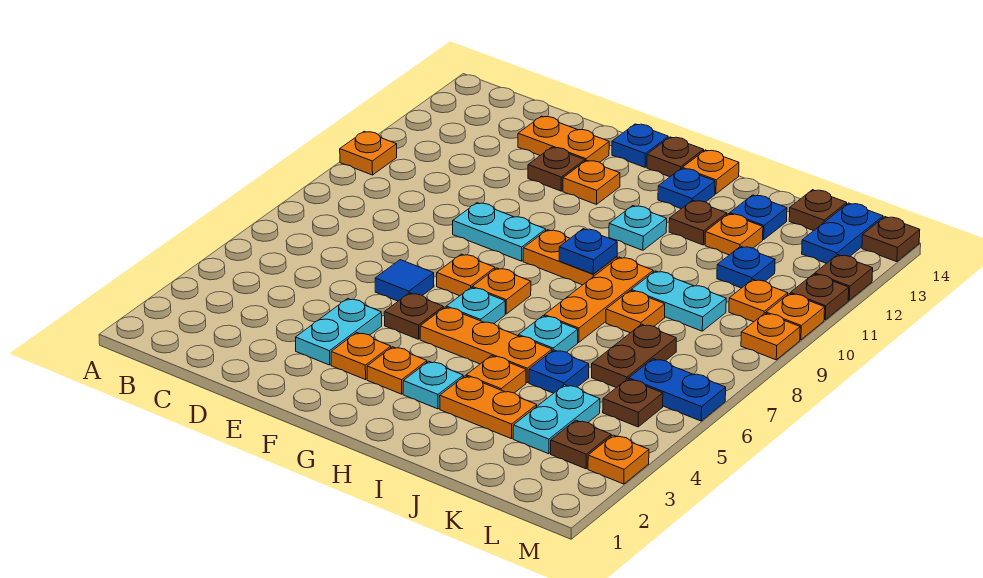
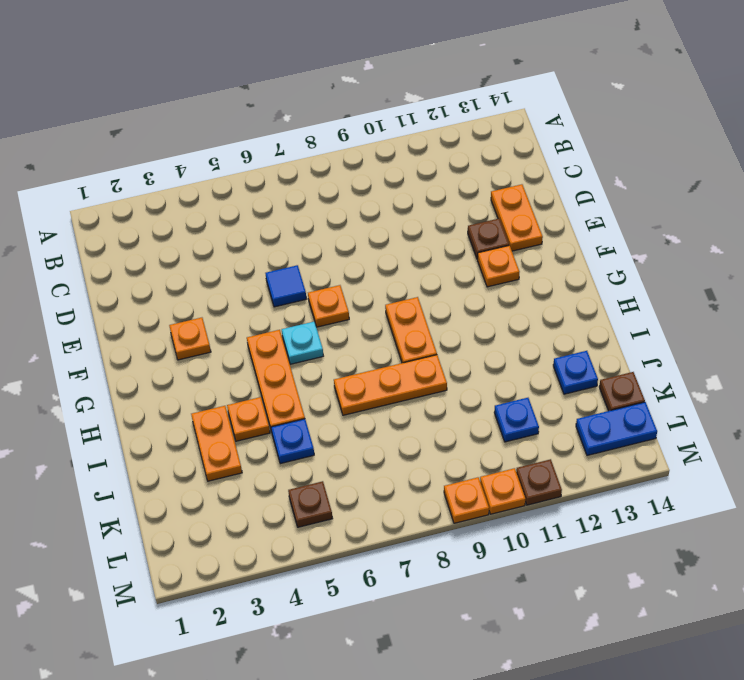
none -> orange plate A10 level 1
none -> cyan plate E3:E4 level 1
none -> cyan plate E9:F9 level 1
none -> brown plate F5 level 1

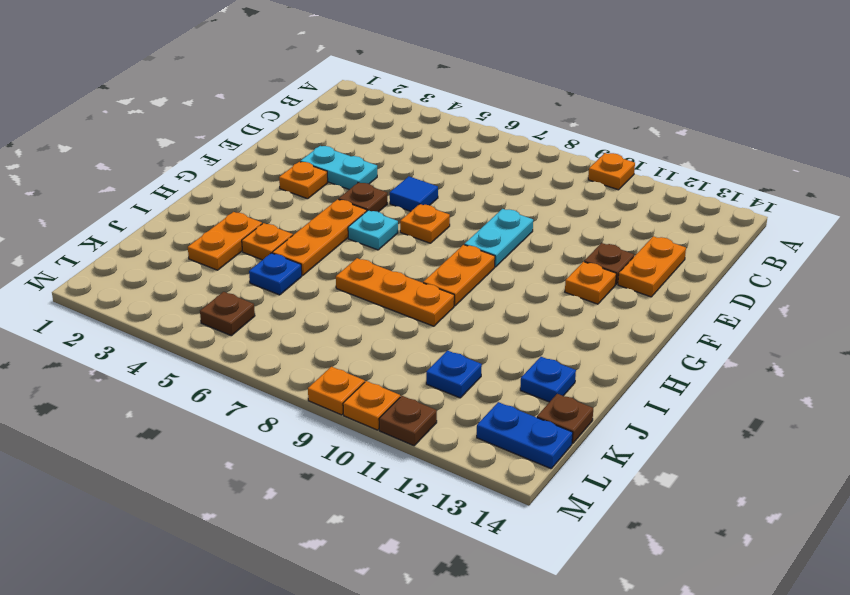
none -> blue plate F14 level 1
none -> orange plate G3 level 1
none -> orange plate G7 level 1
none -> brown plate G14 level 1

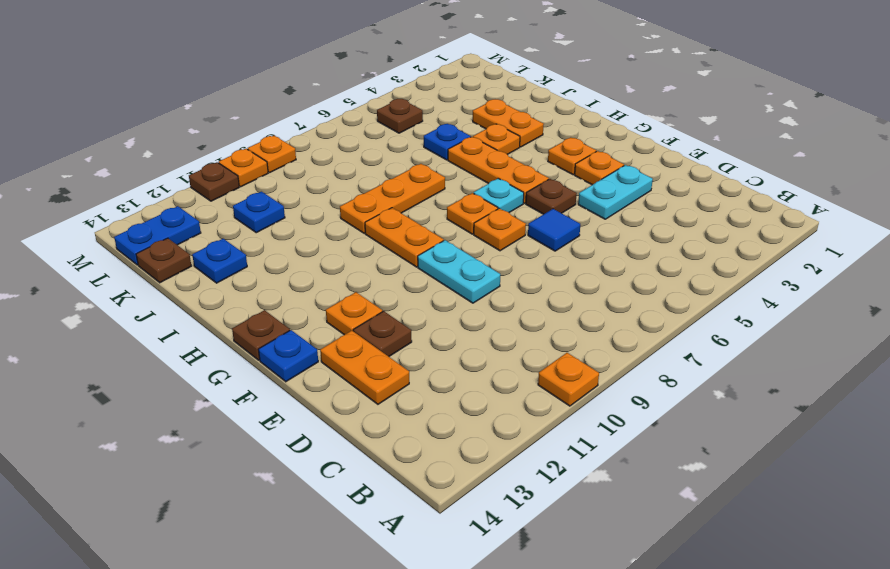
none -> cyan plate H3 level 1
none -> cyan plate H11 level 1
none -> blue plate H13 level 1
none -> orange plate H14 level 1

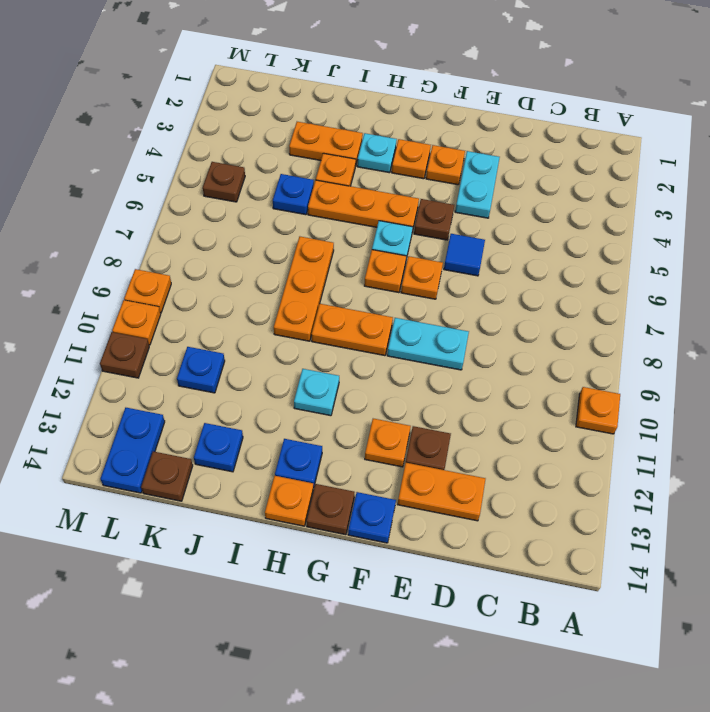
none -> cyan plate I6 level 1
none -> brown plate I12 level 1
none -> orange plate J8 level 1
none -> cyan plate J9:K9 level 1

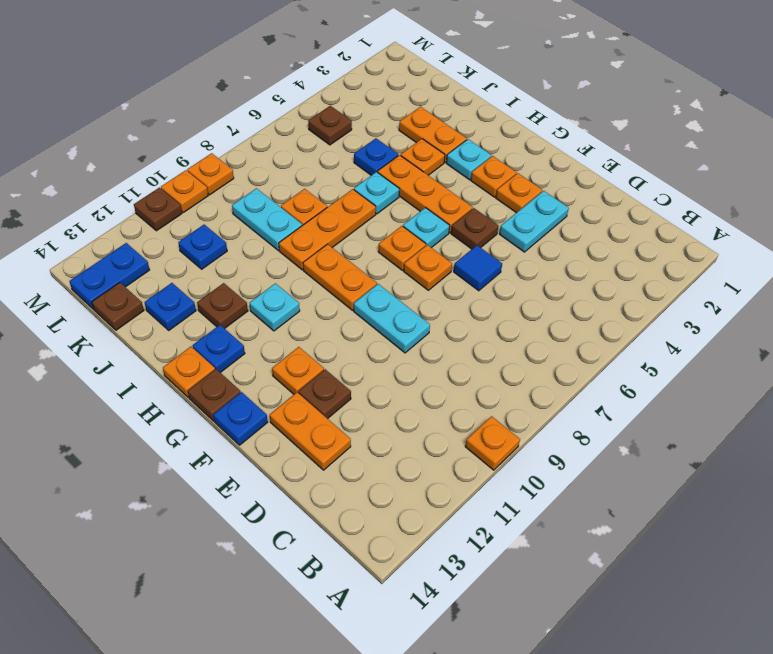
none -> orange plate J12 level 1
none -> cyan plate K3:K4 level 1
none -> brown plate K6:K7 level 1
none -> brown plate L3 level 1

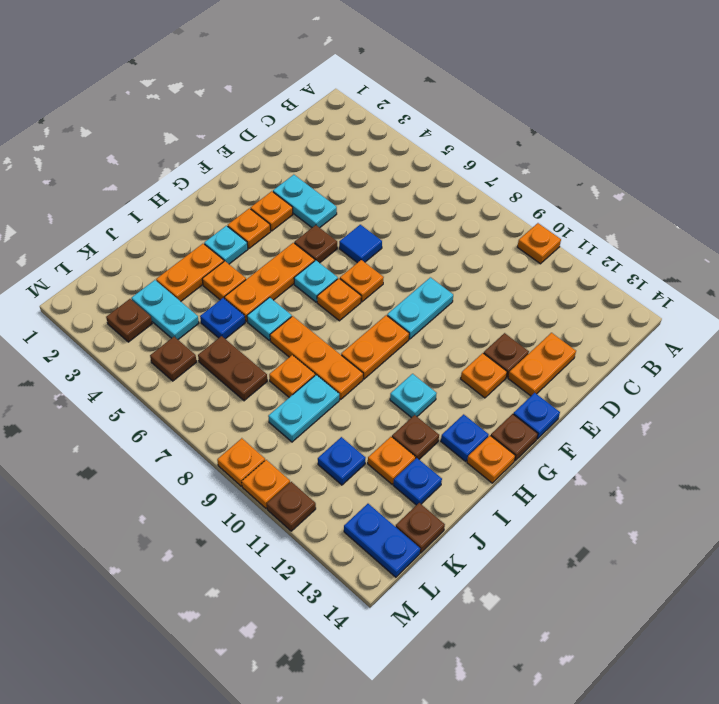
none -> blue plate L6:M6 level 1
none -> orange plate L10 level 1
none -> orange plate M3 level 1
none -> brown plate M12 level 1

